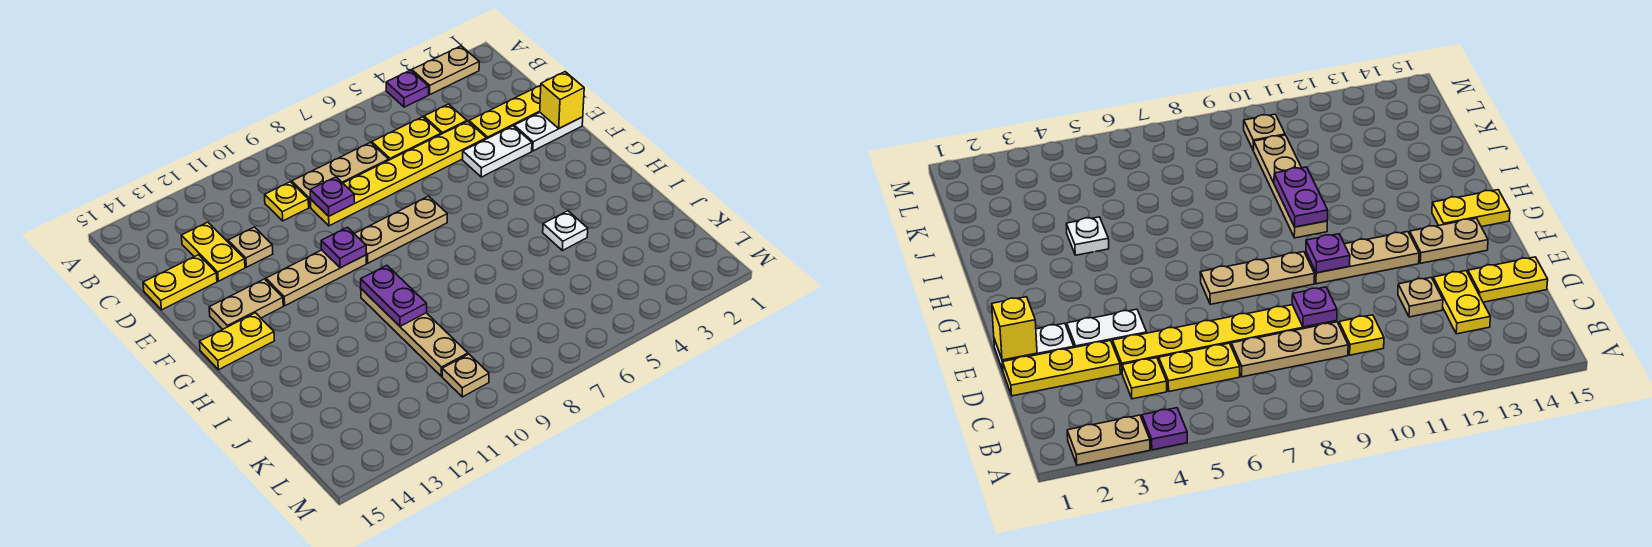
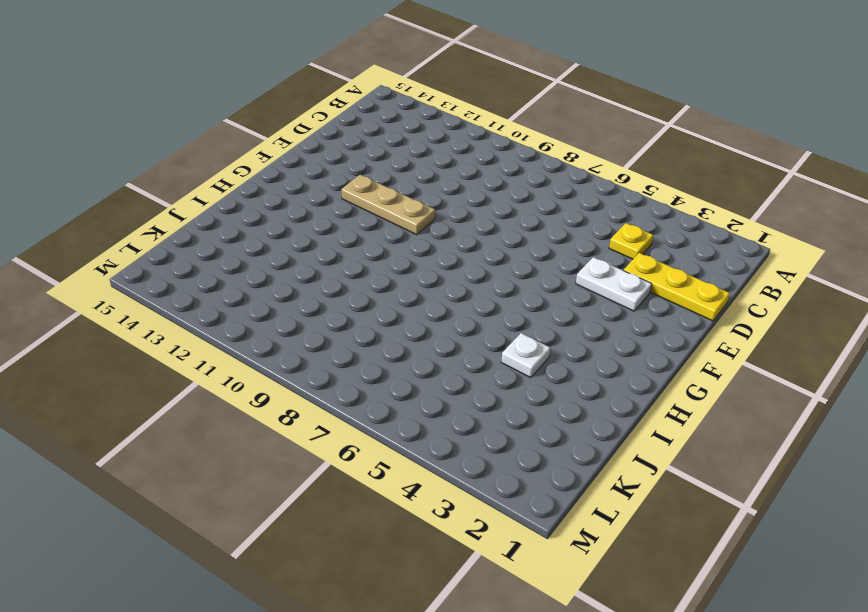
none -> tan plate A2:A3 level 1
none -> purple plate A4 level 1
none -> yellow plate C5:C6 level 1

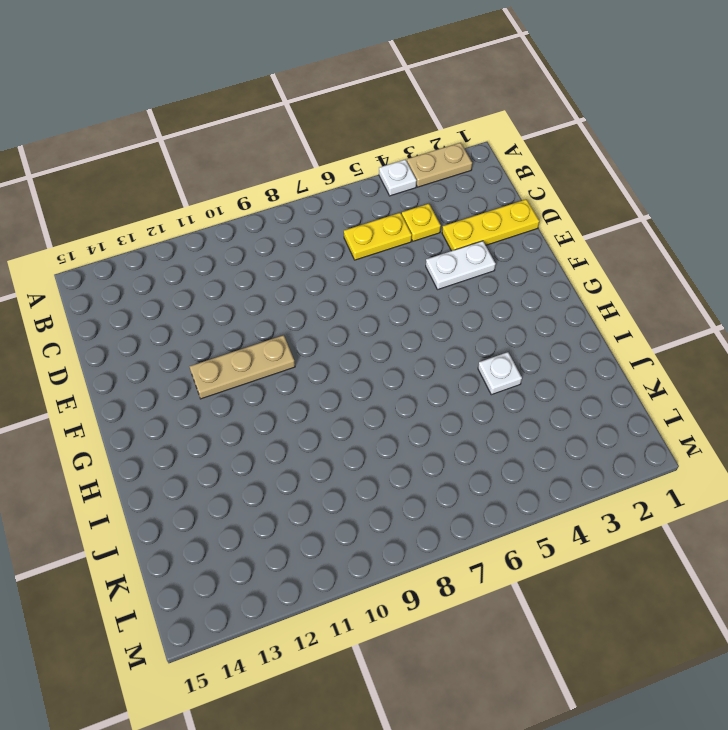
white plate A4 level 1 -> purple plate A4 level 1
none -> tan plate C7:C9 level 1
none -> yellow plate C10 level 1
none -> yellow plate C13:D13 level 1

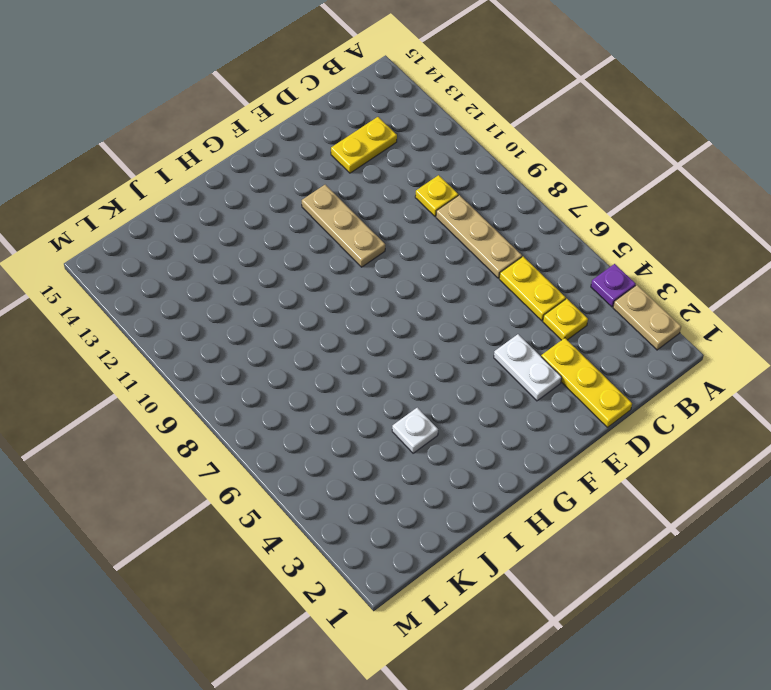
none -> yellow plate D4:D9 level 1
none -> tan plate D12 level 1
none -> yellow plate D14:D15 level 1

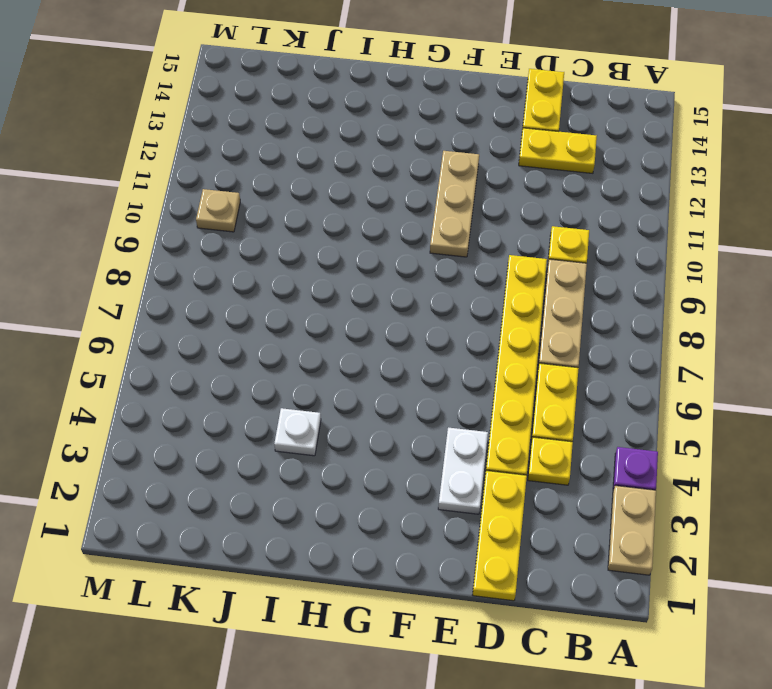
none -> tan plate D12 level 1
none -> white plate E1:E2 level 1
none -> tan plate F7:F9 level 1

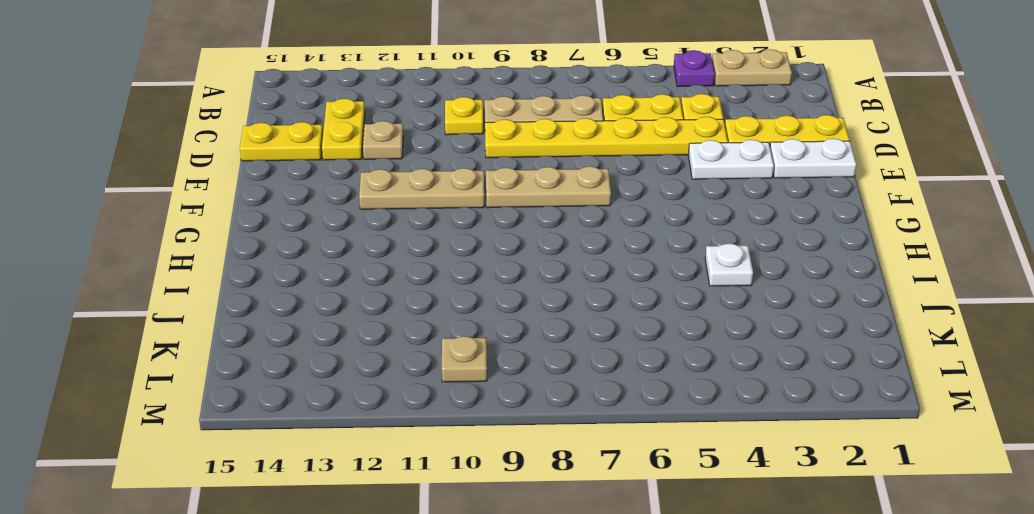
none -> tan plate F13:F14 level 1
none -> yellow plate G14:G15 level 1
none -> tan plate H10:K10 level 1

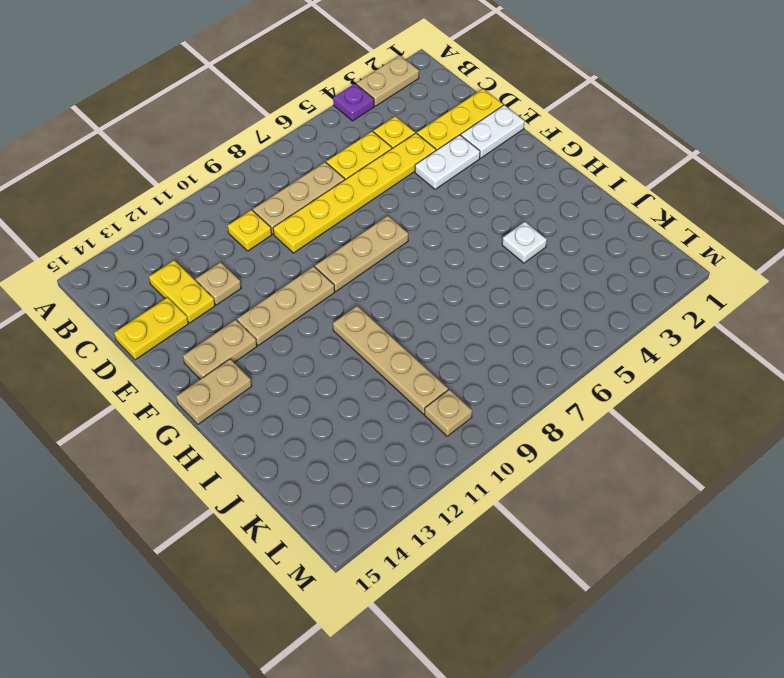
tan plate G14:G15 level 1 -> yellow plate G14:G15 level 1
none -> purple plate D9 level 2
none -> yellow brick E1 level 2
none -> purple plate F10 level 2

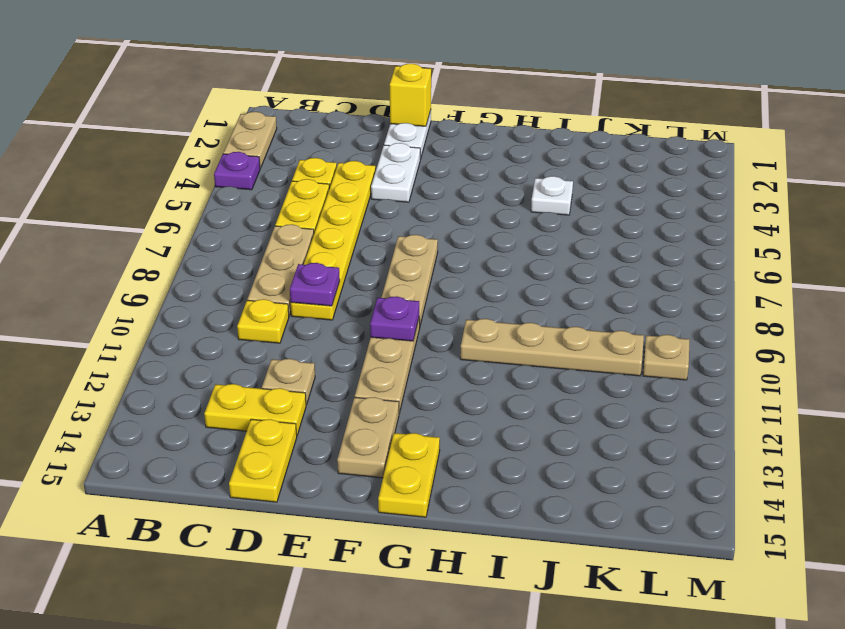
none -> yellow plate D1:D3 level 1
none -> purple plate H10:I10 level 2

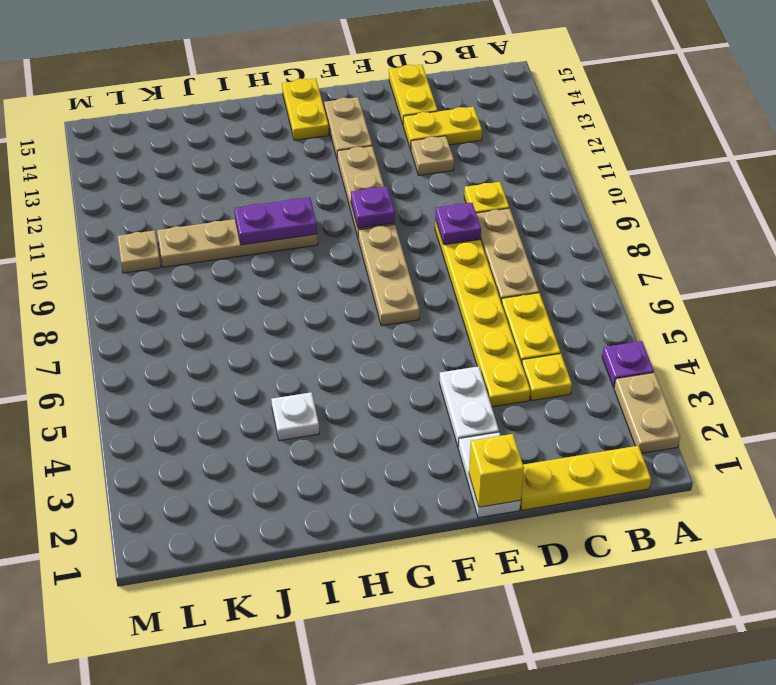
yellow plate B1:D1 level 1 -> yellow plate D1:D3 level 1

